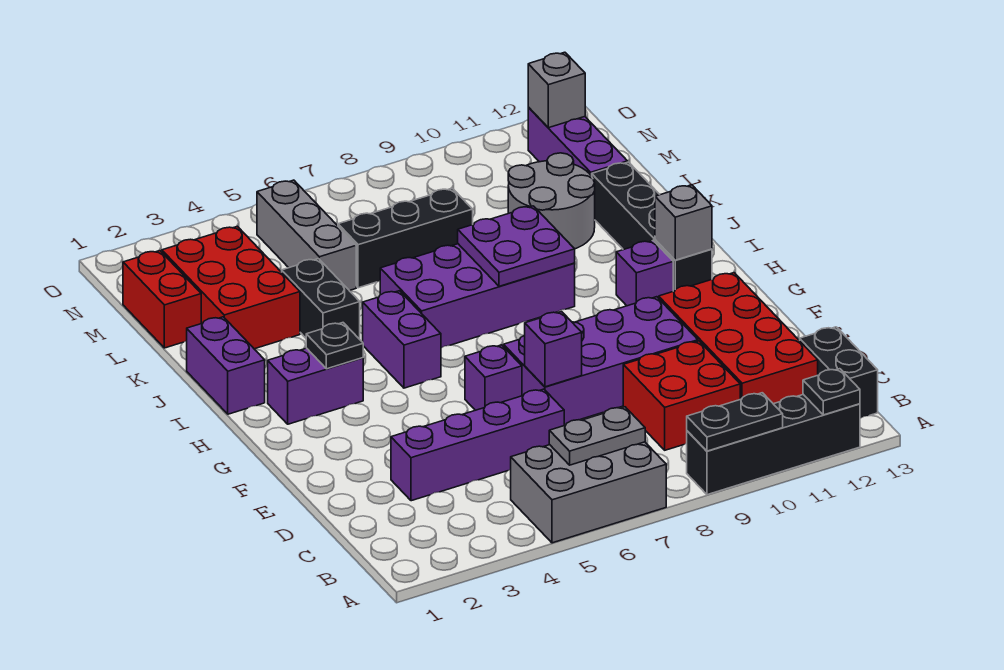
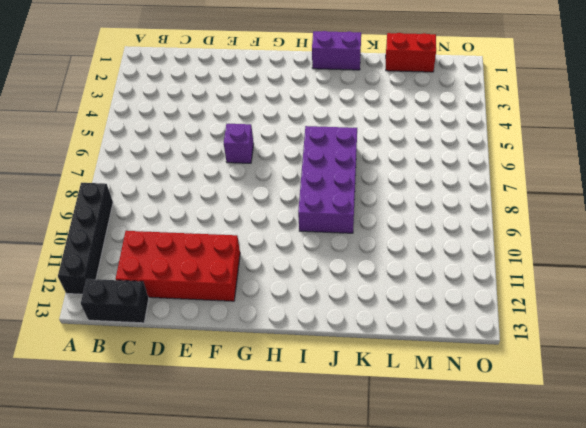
none -> grey brick A5:B7 level 1
none -> red brick C9:D10 level 1
none -> purple brick D3:D6 level 1

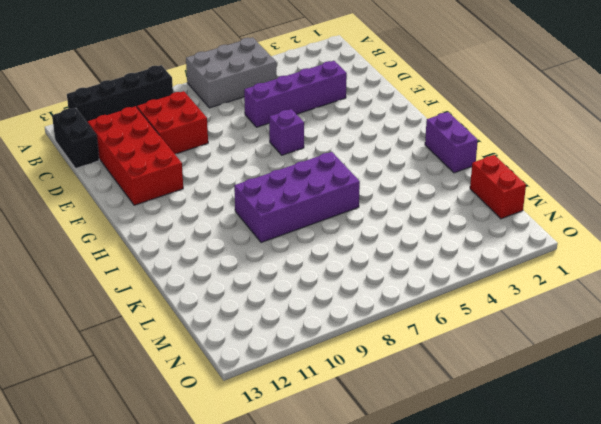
none -> purple brick E7:F10 level 1
none -> purple brick H2:H3 level 1
none -> purple brick H5:I5 level 1

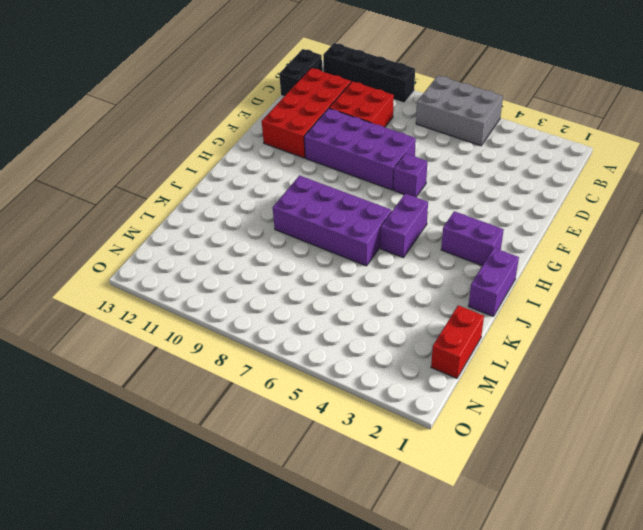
none -> purple brick D3:D6 level 1
none -> purple brick H11 level 1
none -> black brick H12:K12 level 1

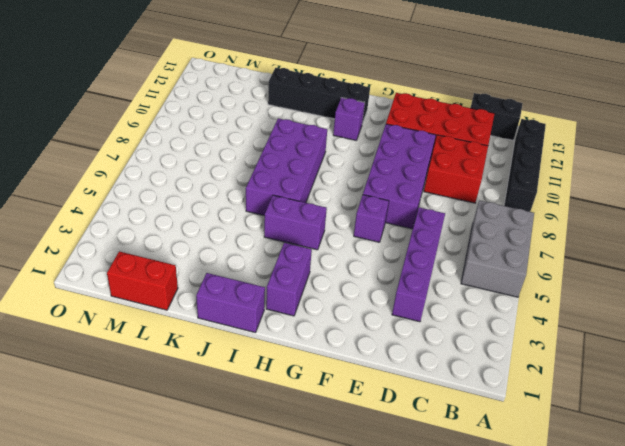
none -> black brick J4:K4 level 1
none -> red brick K2:M3 level 1
none -> grey round brick K10:L11 level 1

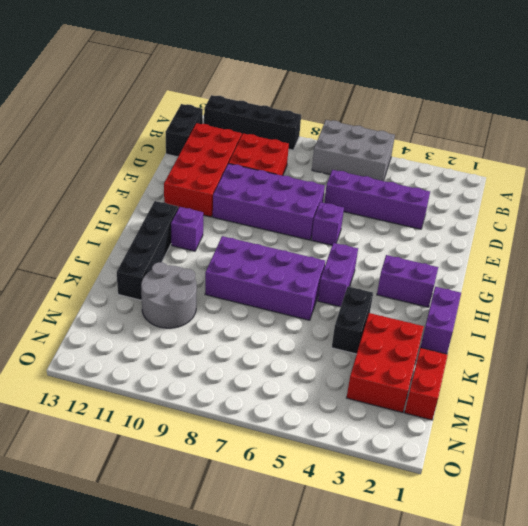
none -> grey brick L5:N5 level 1
none -> black brick L6:L8 level 1
none -> purple brick L12:N12 level 1

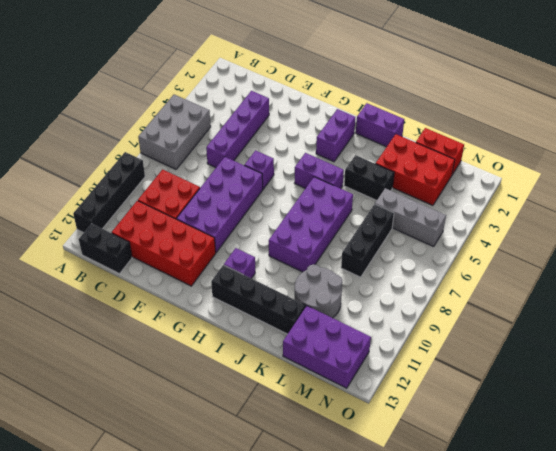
purple brick L12:N13 level 1 -> purple brick L12:N12 level 1
none -> black plate A9:A10 level 2
none -> black plate A12 level 2
none -> grey plate B6:B7 level 2

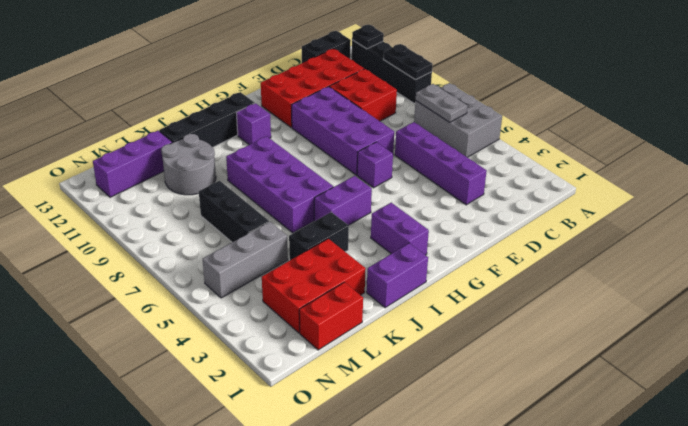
none -> purple brick E7 level 2
none -> black plate H3 level 2
none -> grey brick H12 level 2

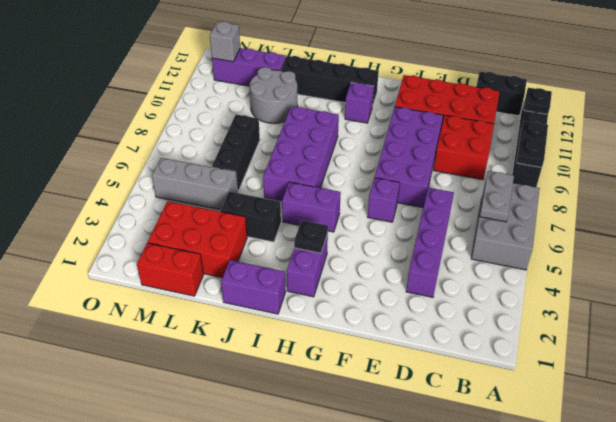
none -> purple brick E7 level 2
none -> grey brick H12 level 2
none -> purple plate I8:J9 level 2

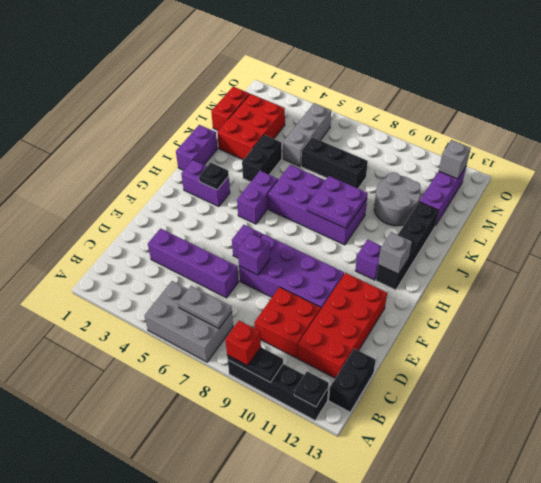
red brick A9 level 3 -> none

